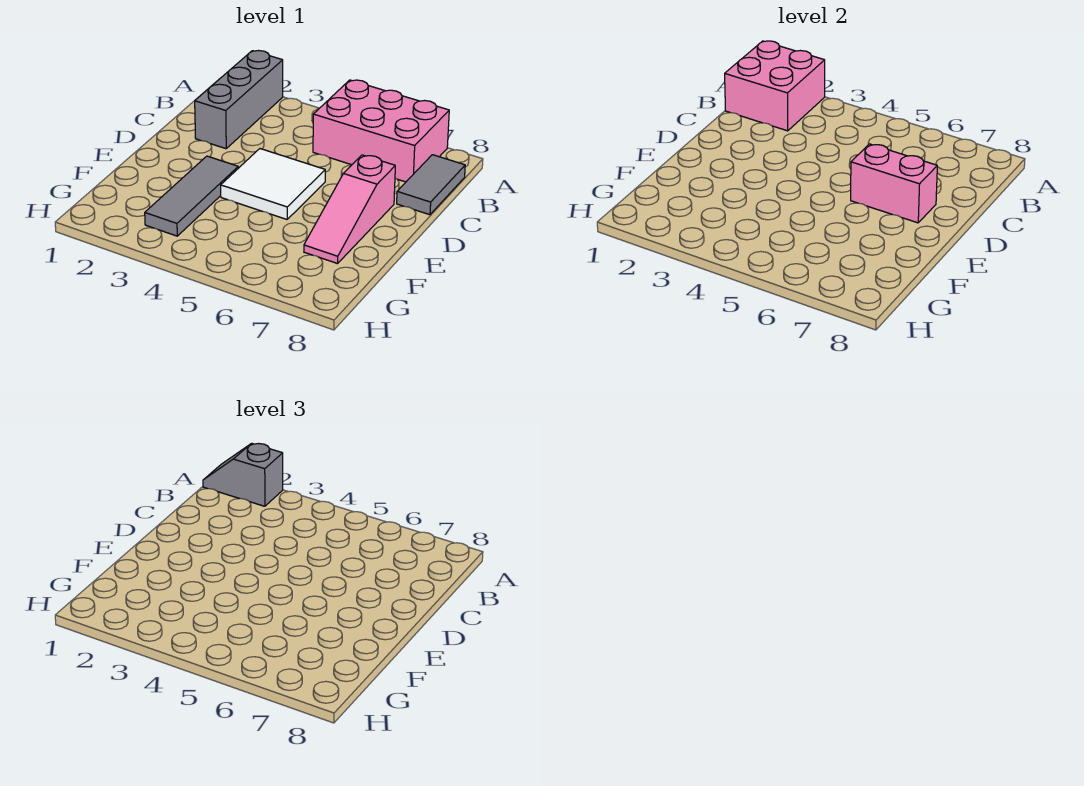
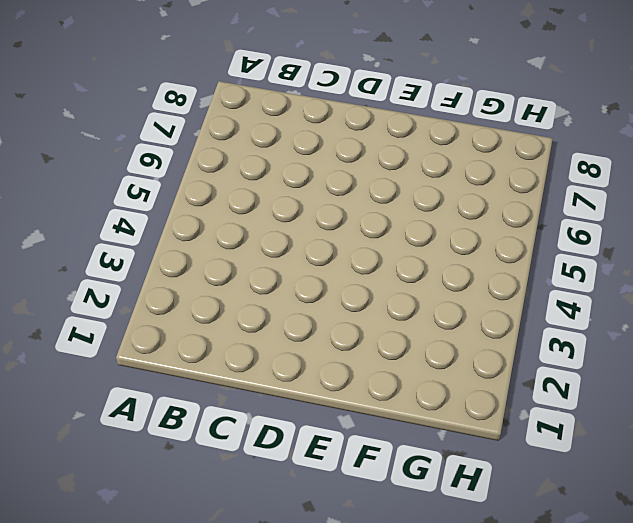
none -> grey brick A2:C2 level 1
none -> pink brick A5:B7 level 1

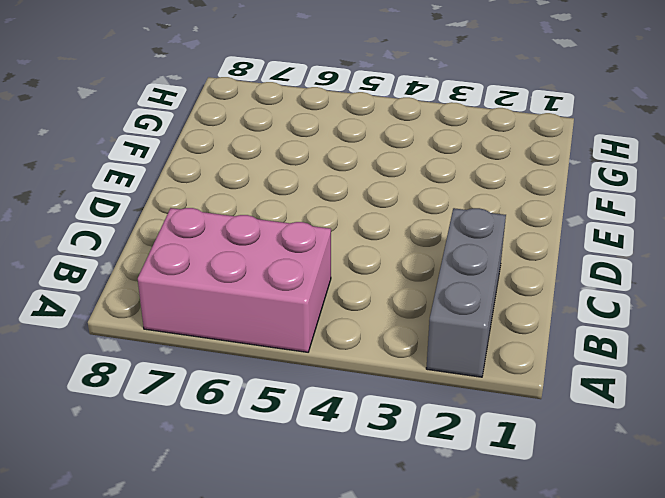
none -> grey tile B8:C8 level 1
none -> white tile D4:E5 level 1

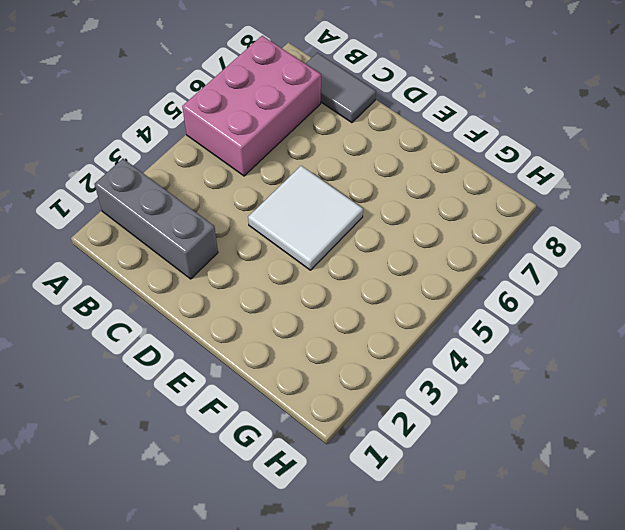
none -> pink slope D7:F7 level 1 top D
none -> grey tile E3:G3 level 1

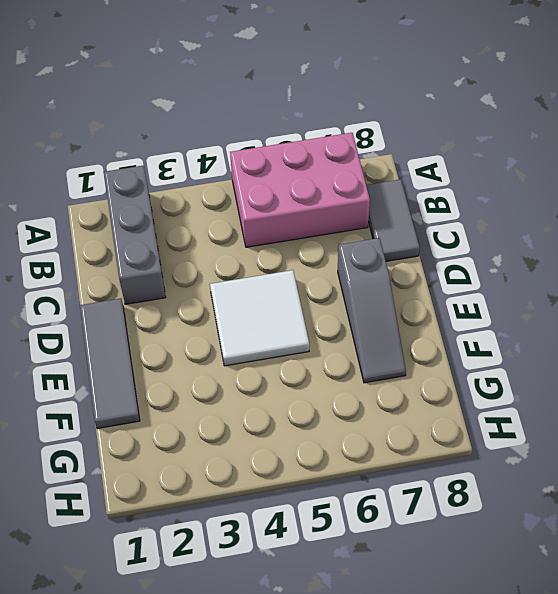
grey tile D1:F1 level 1 -> grey tile E3:G3 level 1
grey slope D7:F7 level 1 top D -> pink slope D7:F7 level 1 top D
none -> pink brick A1:B2 level 2
none -> pink brick D6:D7 level 2

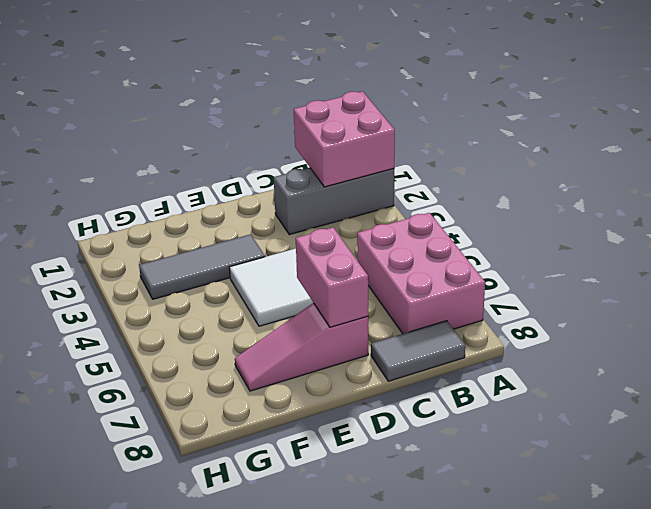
none -> grey slope A1:A2 level 3 top 2

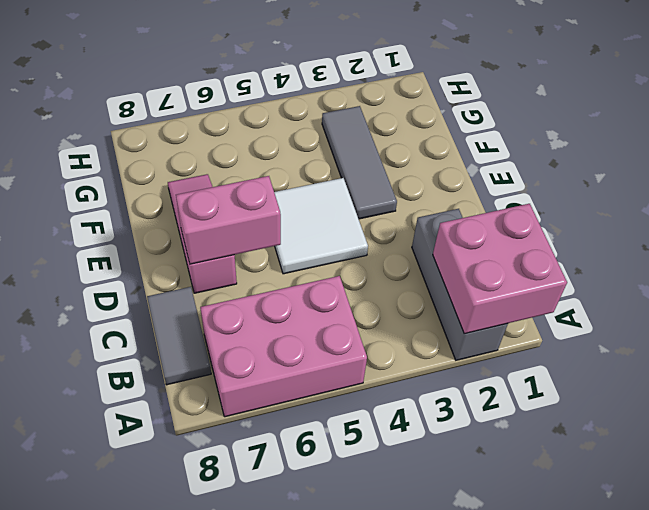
none -> grey slope A1:A2 level 3 top 2

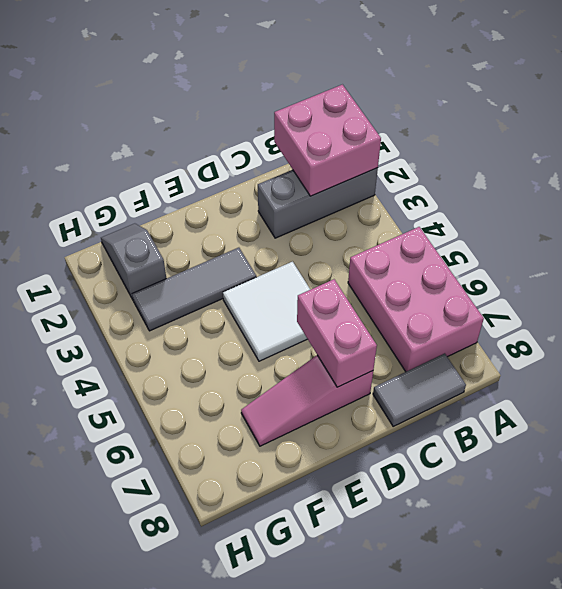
grey slope G1:G2 level 1 top 2 -> grey slope A1:A2 level 3 top 2

